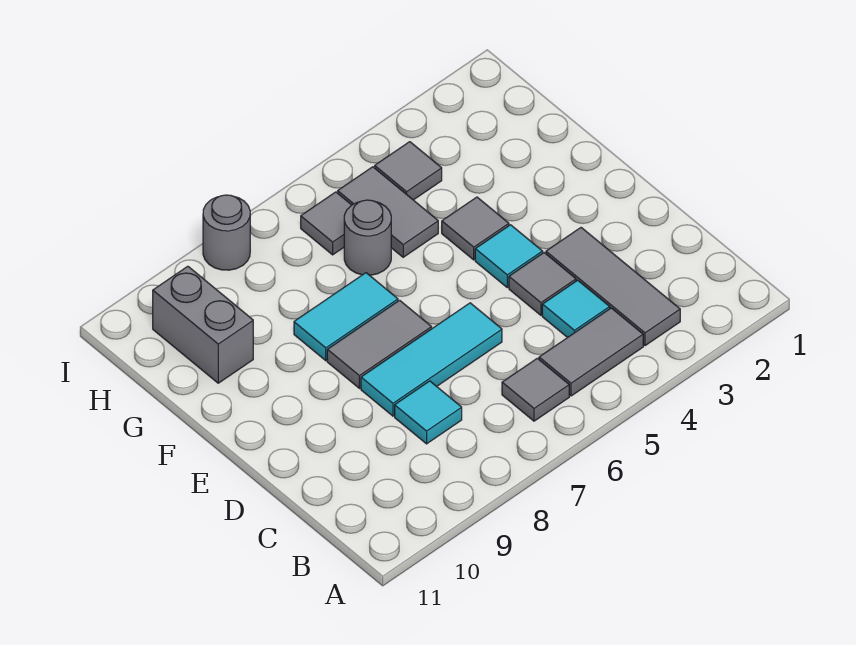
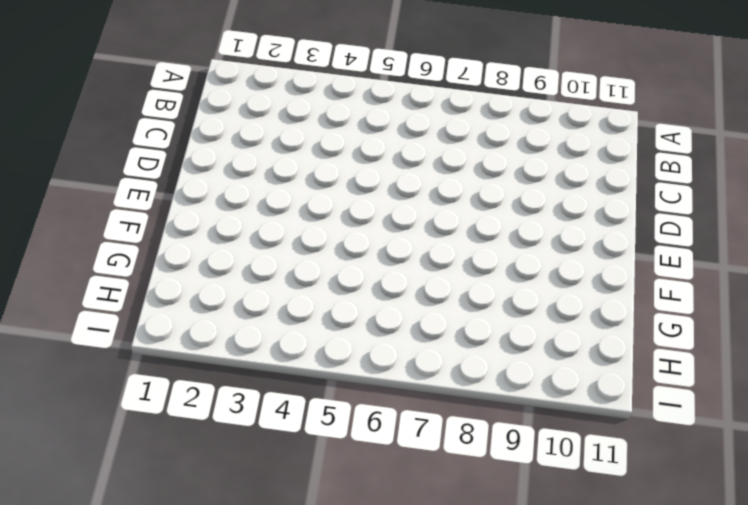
none -> grey tile B3:D3 level 1
none -> grey tile B4:B5 level 1
none -> grey tile B6 level 1

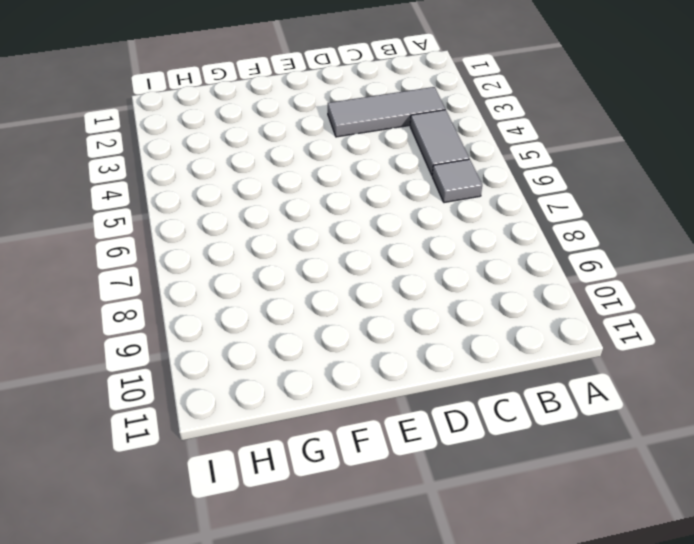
none -> cyan tile C4 level 1
none -> cyan tile C8 level 1
none -> grey tile D4 level 1

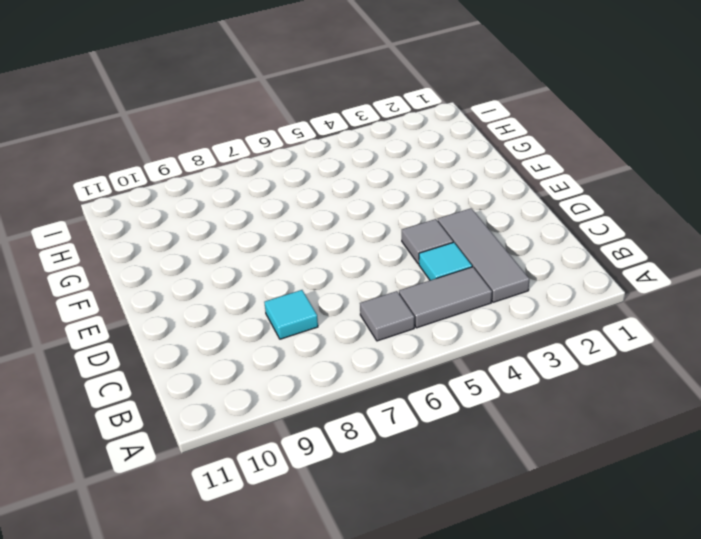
none -> cyan tile D6:D8 level 1
none -> cyan tile E4 level 1
none -> grey tile E7:E8 level 1

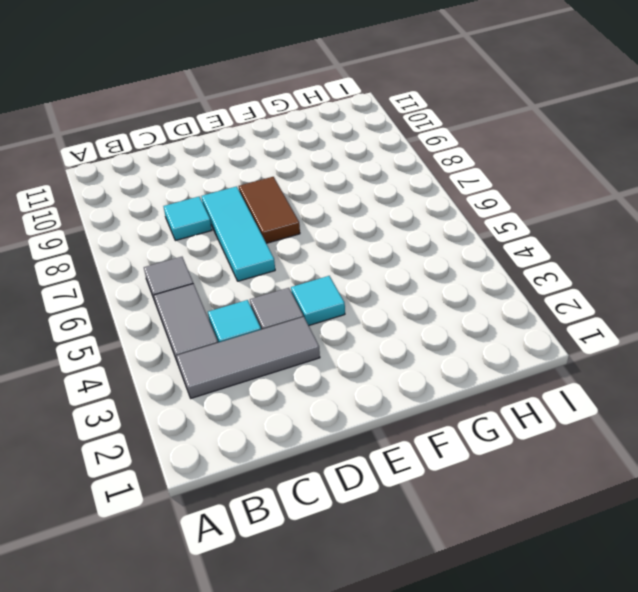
brown tile E7:E8 level 1 -> grey tile E7:E8 level 1
none -> grey tile F4 level 1
none -> cyan tile F7:F8 level 1
none -> grey tile G5:H5 level 1

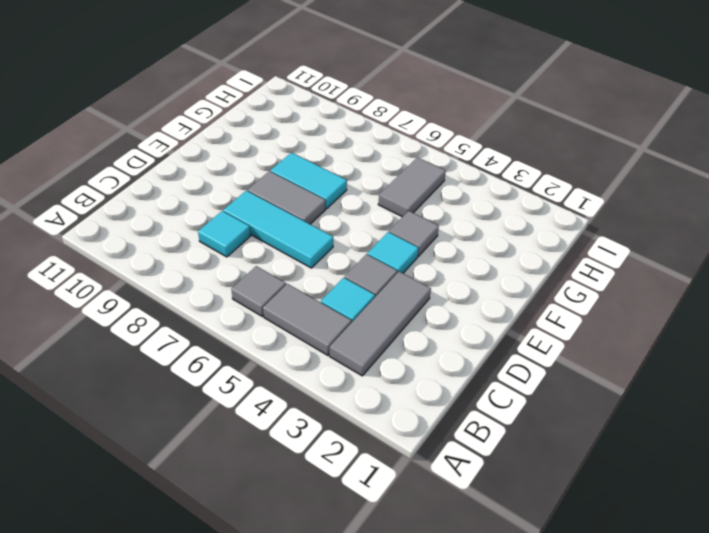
none -> grey round brick G6 level 1
none -> grey brick G10:H10 level 1
none -> grey tile H4 level 1

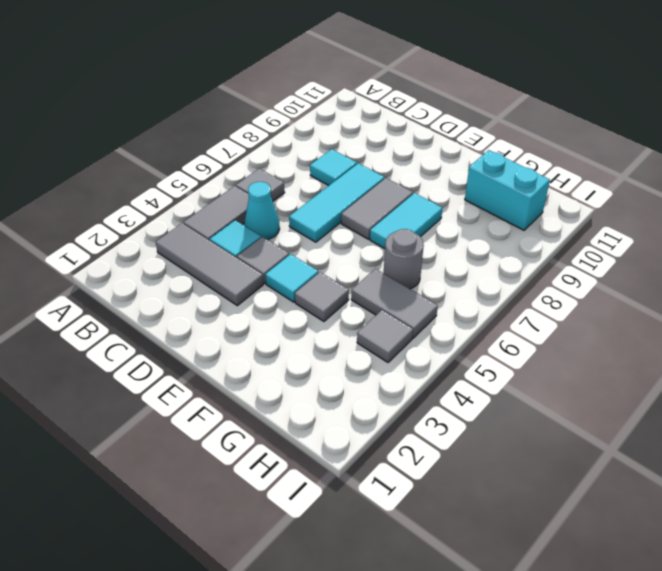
cyan cone C5 level 1 -> none
cyan brick G10:H10 level 1 -> grey brick G10:H10 level 1
none -> grey tile H6 level 1
none -> grey round brick I8 level 1

